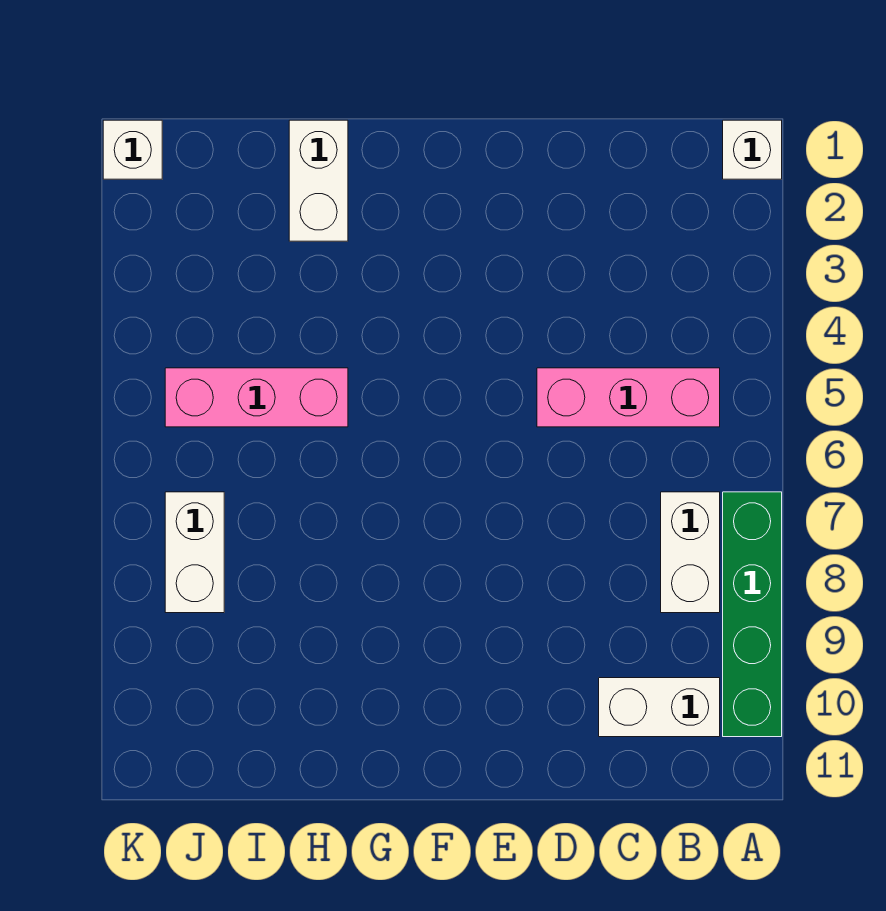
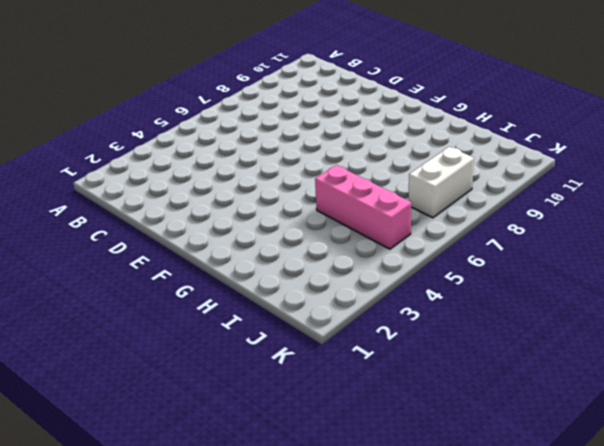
none -> white brick A1 level 1
none -> green brick A7:A10 level 1

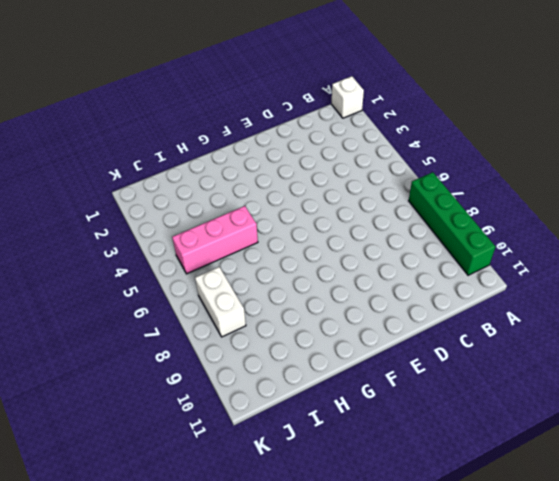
none -> pink brick B5:D5 level 1
none -> white brick B7:B8 level 1

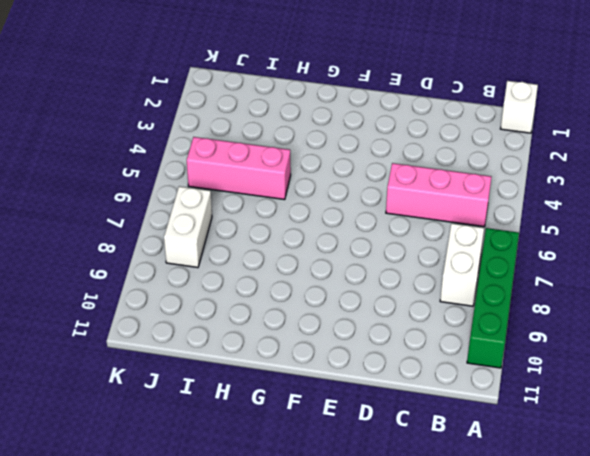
none -> white brick B10:C10 level 1
none -> white brick H1:H2 level 1

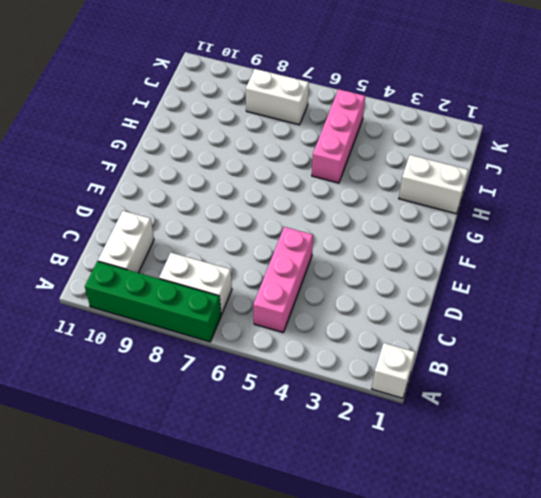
none -> white brick K1 level 1

